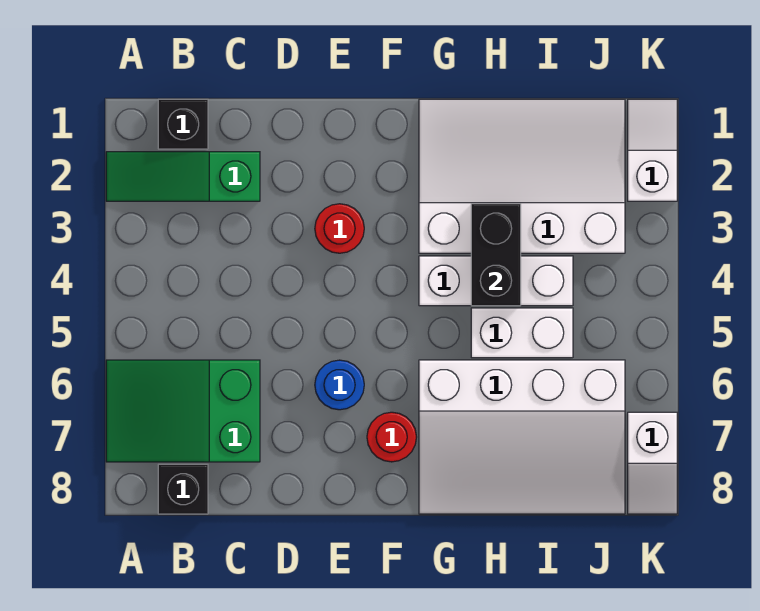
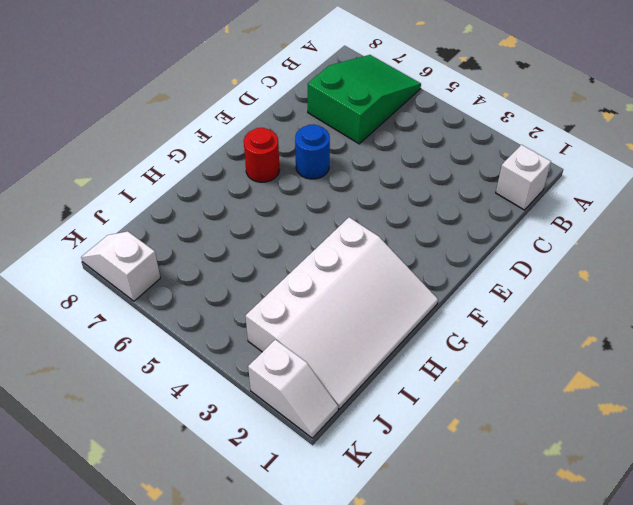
white brick B1 level 1 -> black brick B1 level 1
none -> green slope A2:C2 level 1 top C
none -> black brick B8 level 1
none -> red round brick E3 level 1

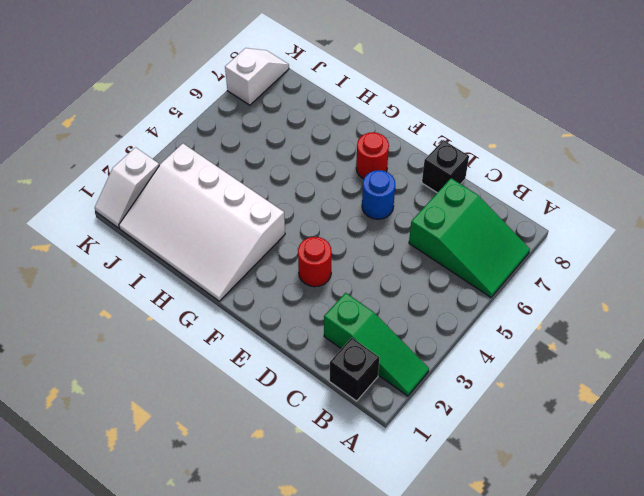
black brick D8 level 1 -> black brick B8 level 1
none -> white brick G4:I4 level 1
none -> white slope G6:J8 level 1 top 6
none -> white brick H5:I5 level 1

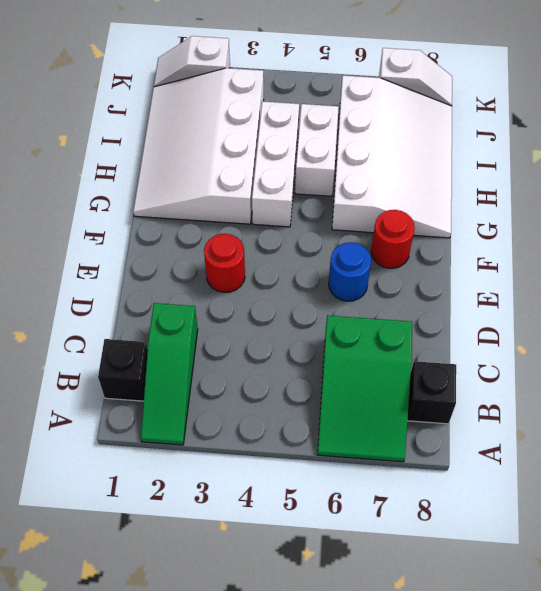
none -> black brick H3:H4 level 2

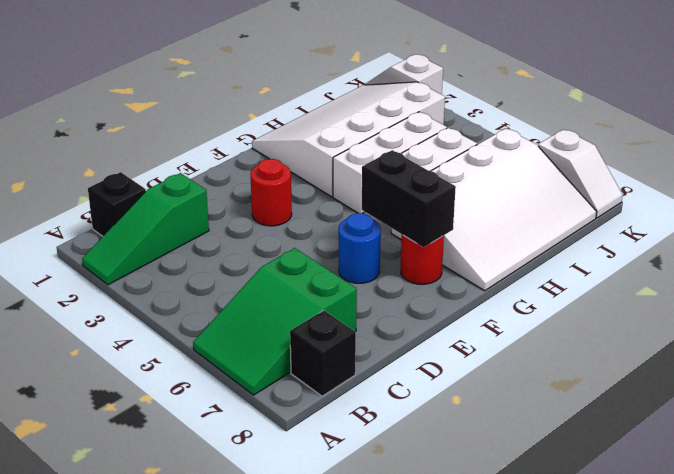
black brick F6:F7 level 2 -> black brick H3:H4 level 2

